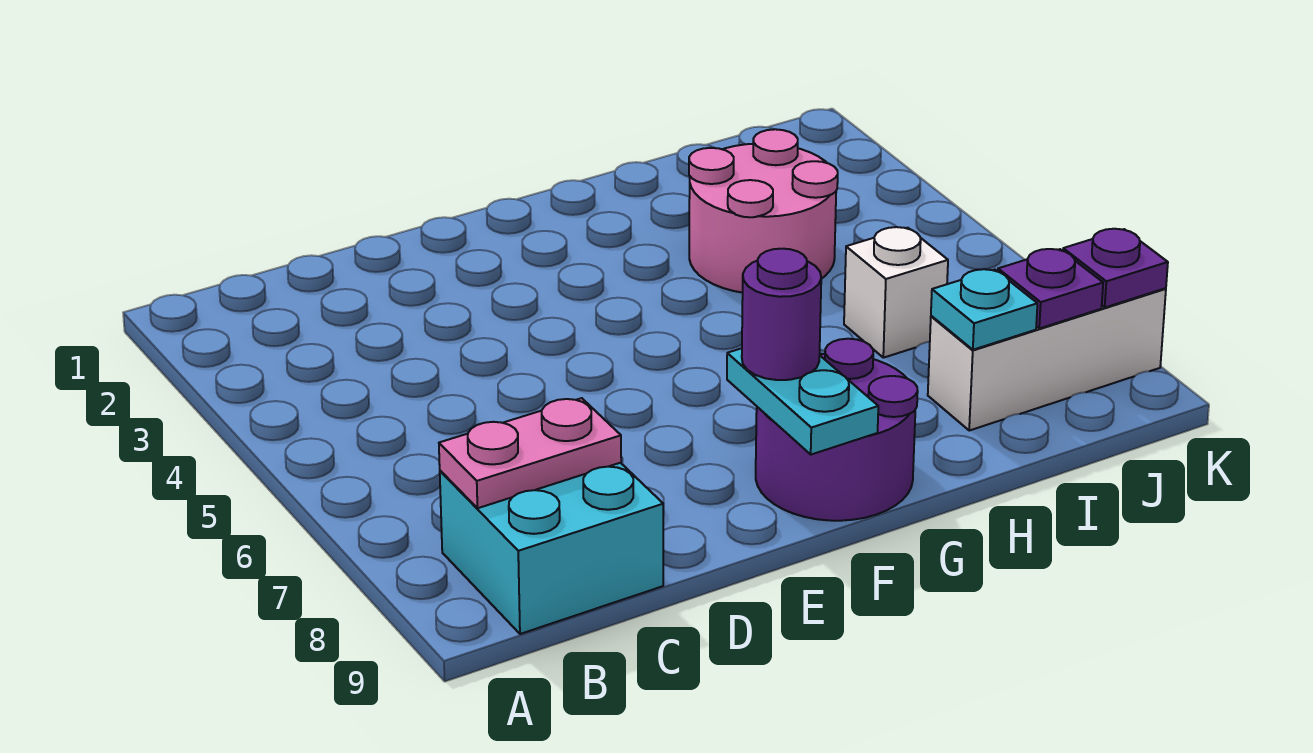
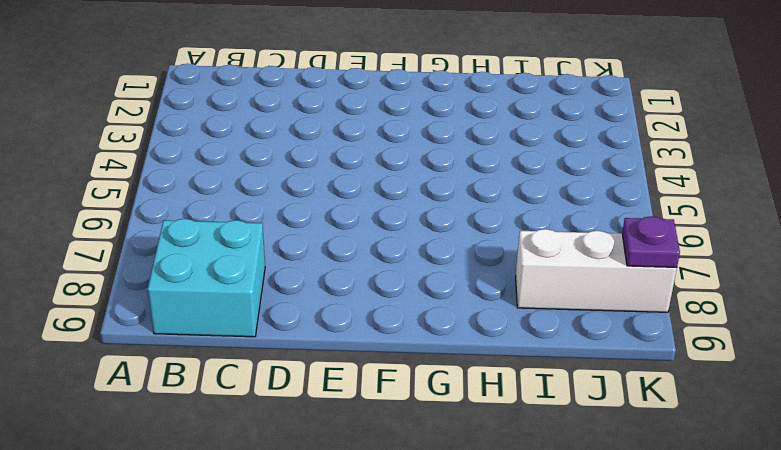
none -> purple round brick F8:G9 level 1
none -> pink round brick H3:I4 level 1

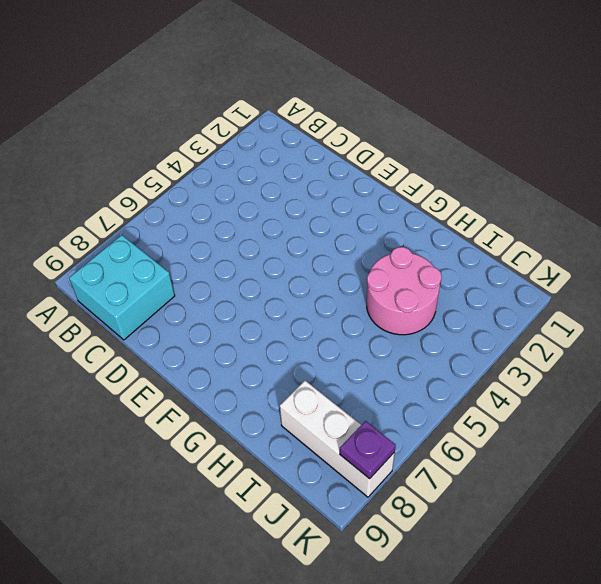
none -> purple round brick F8:G9 level 1
none -> white brick I6 level 1

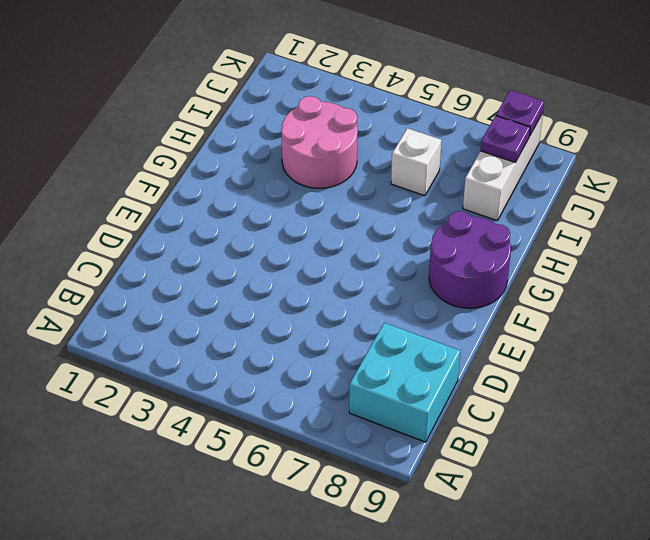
none -> pink plate B8:C8 level 2
none -> cyan plate F8:F9 level 2

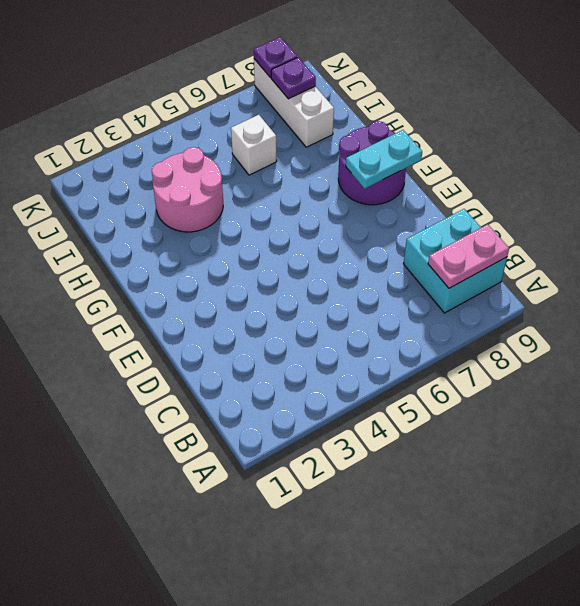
pink plate B8:B9 level 2 -> pink plate B8:C8 level 2
none -> cyan plate I8 level 2
none -> purple round brick F8 level 3

